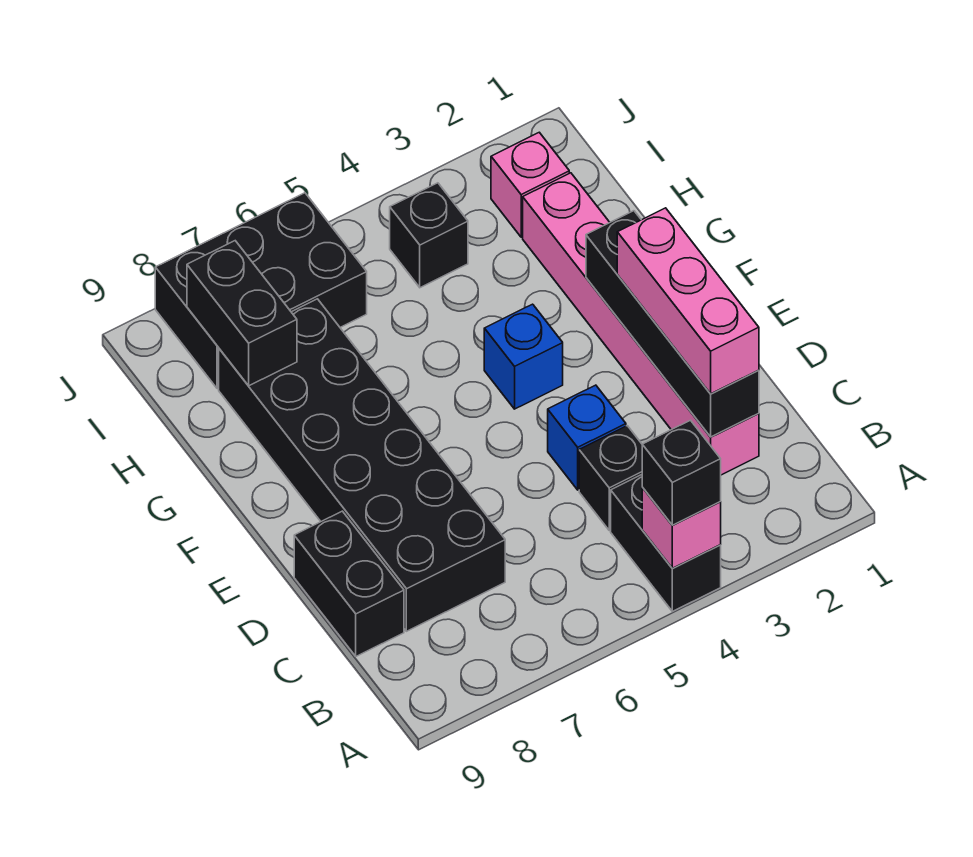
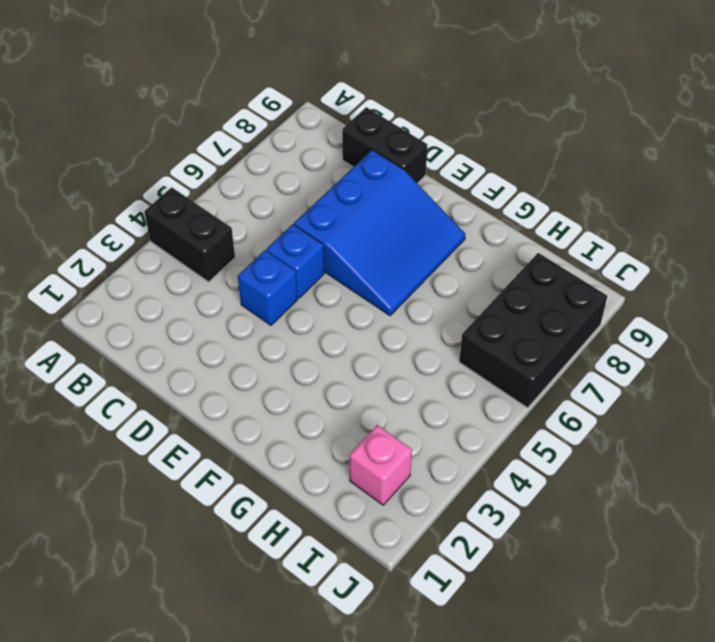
blue brick D5 level 1 -> blue brick F4 level 1
blue slope D6:F8 level 1 top D -> black brick C7:H8 level 1
none -> pink brick C2:H2 level 1
none -> black brick C4 level 1
none -> black brick I4 level 1

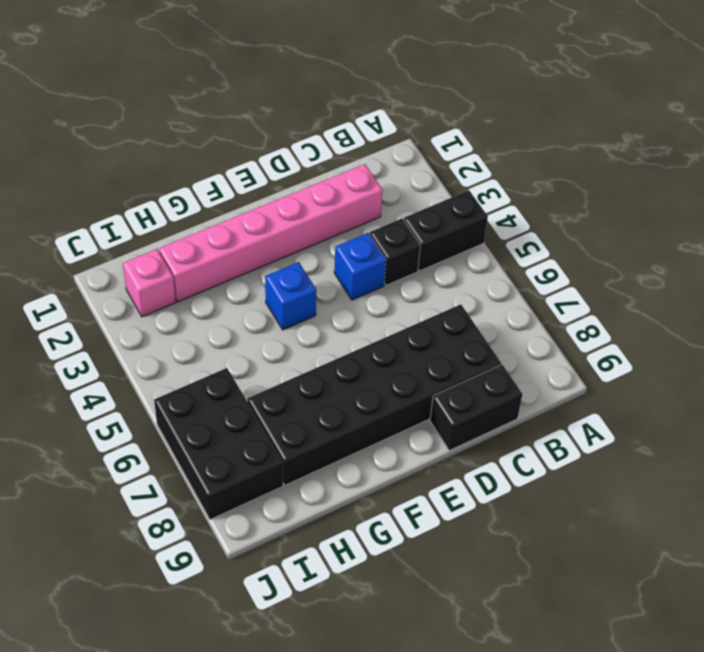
none -> black brick I4 level 1
none -> pink brick A4 level 2
none -> black brick C2:F2 level 2

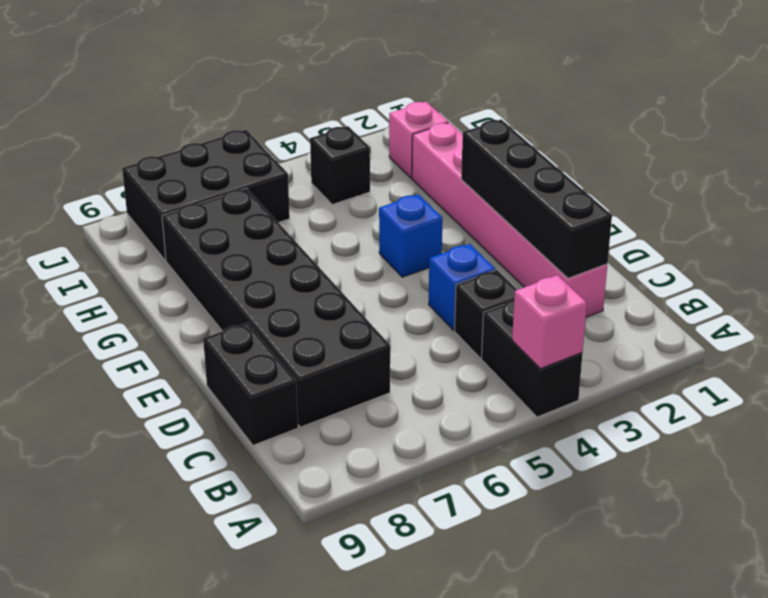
none -> black brick H8:I8 level 2
none -> black brick A4 level 3
none -> pink brick C2:E2 level 3

